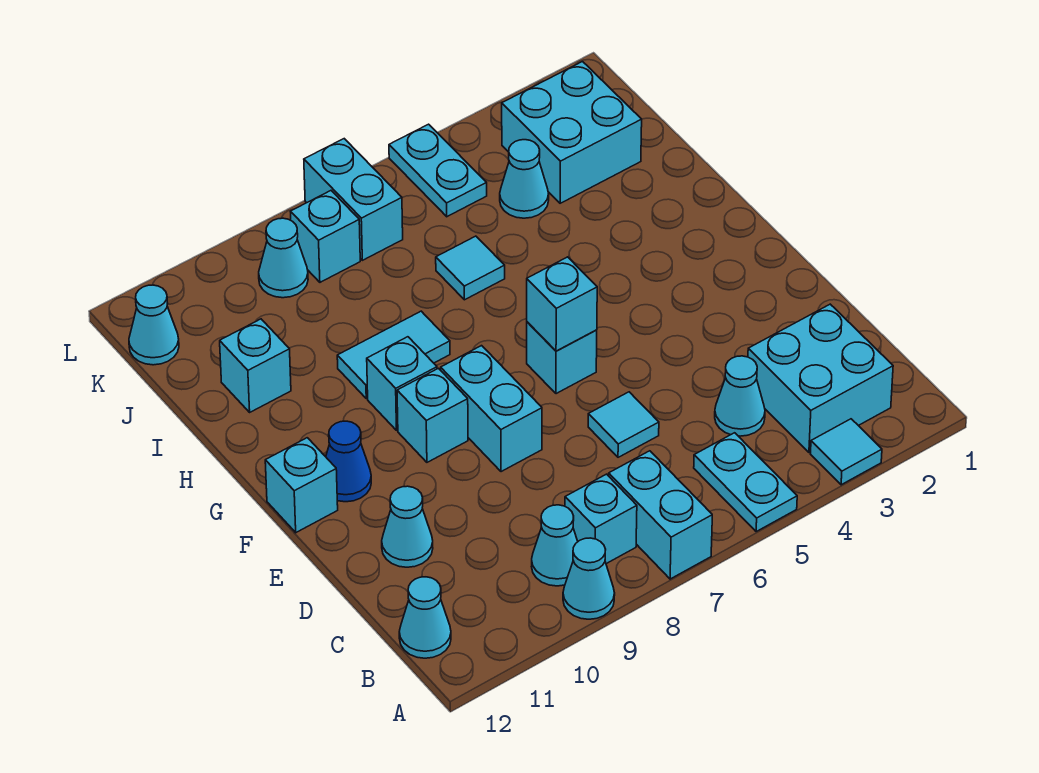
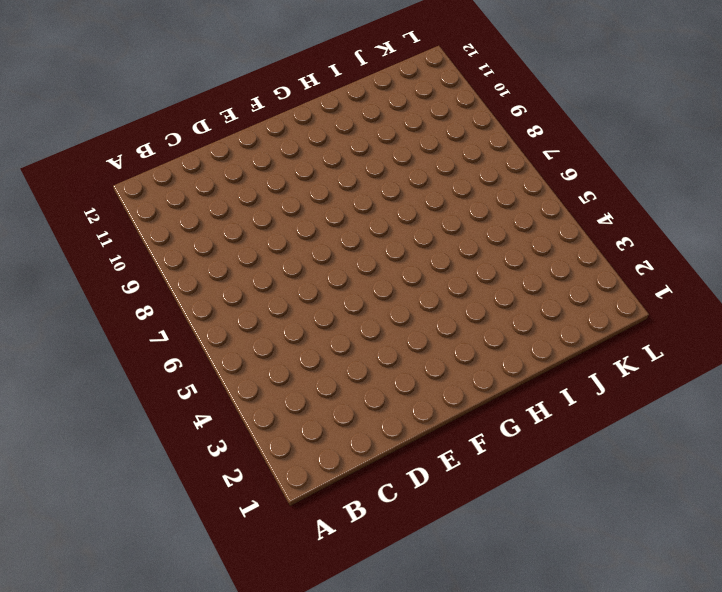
none -> cyan tile A3 level 1
none -> cyan plate A5:B5 level 1
none -> cyan brick A7:B7 level 1

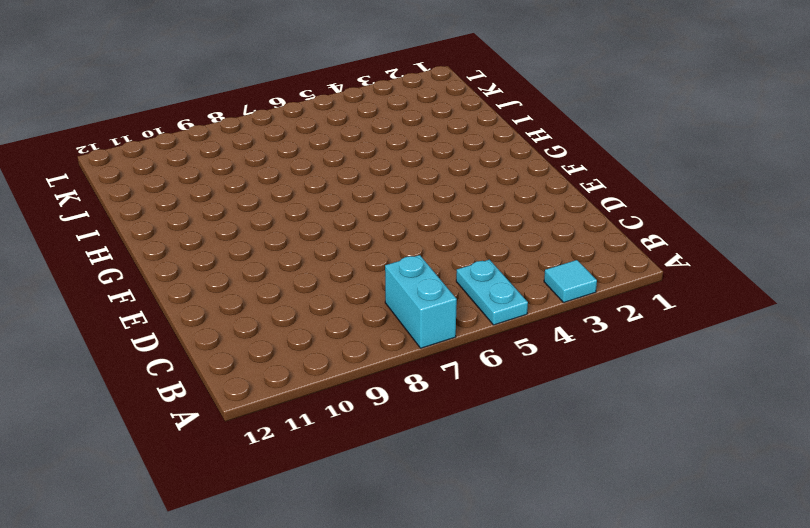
none -> cyan cone A9 level 1
none -> cyan brick B2:C3 level 1
none -> cyan brick B8 level 1

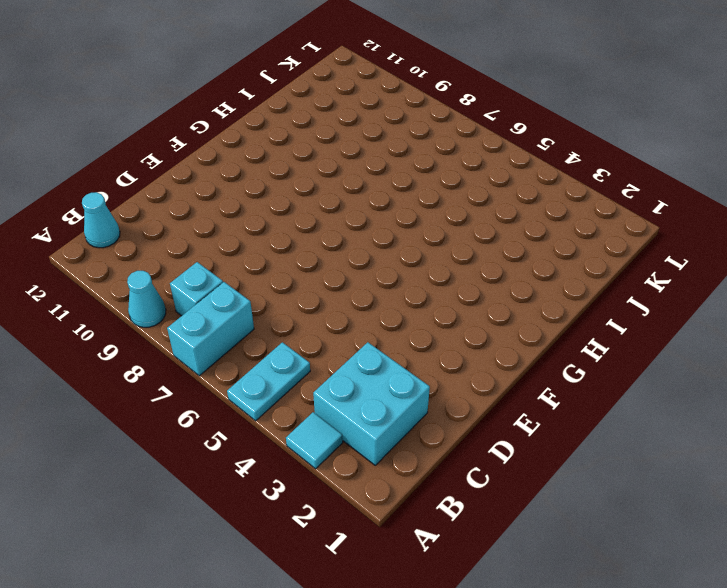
none -> cyan cone B9 level 1
none -> cyan cone C4 level 1
none -> cyan tile D6 level 1

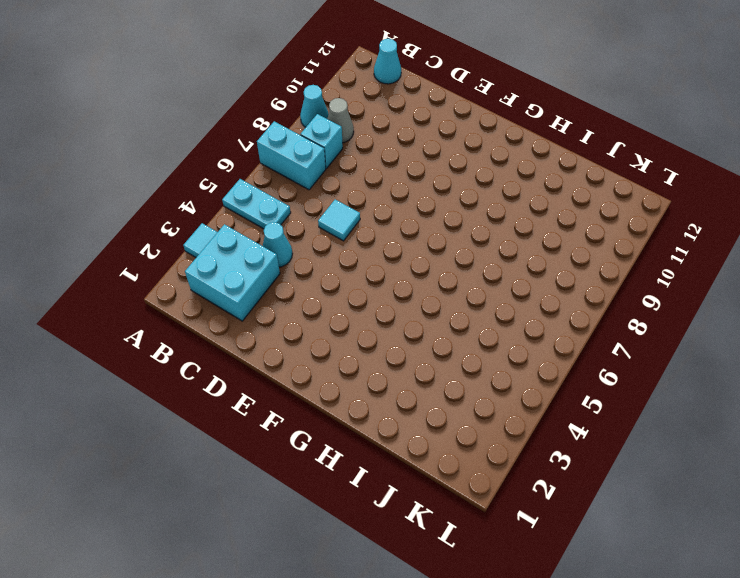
grey cone B9 level 1 -> cyan cone B9 level 1
none -> cyan cone D11 level 1
none -> cyan brick E8:F8 level 1
none -> cyan brick F6 level 1

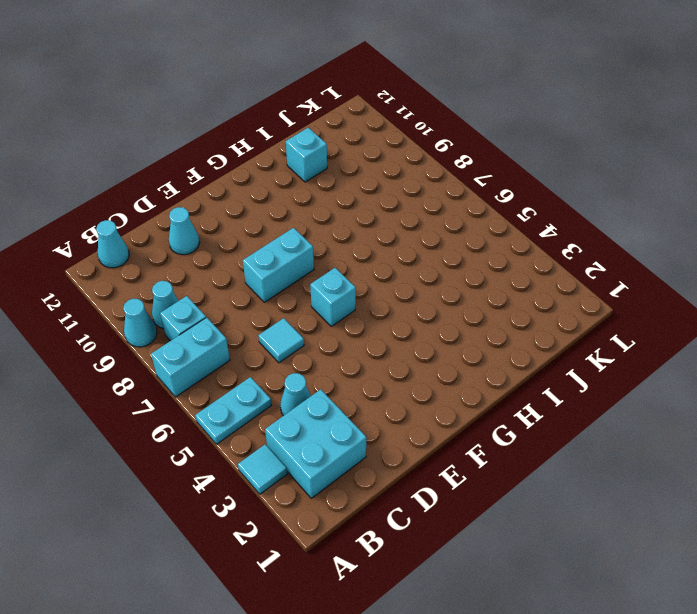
none -> cyan brick F9 level 1
none -> blue cone F11 level 1
none -> cyan brick F12 level 1

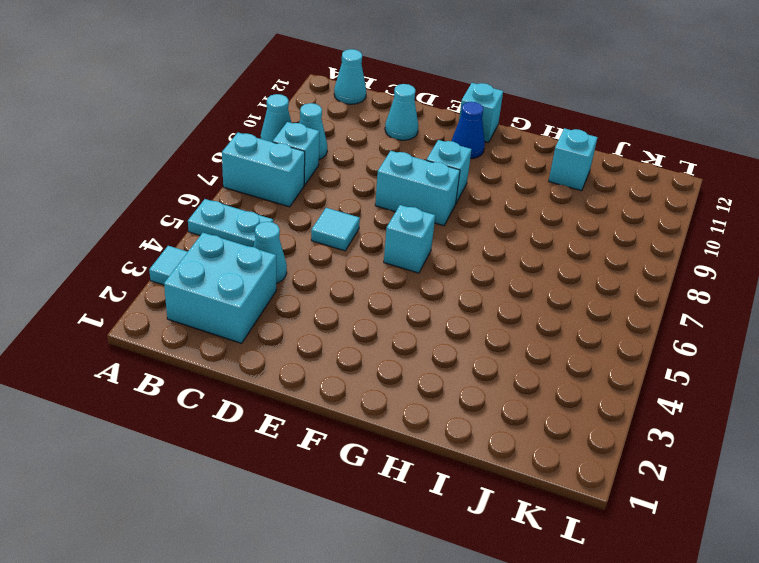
none -> cyan brick G9 level 1
none -> cyan tile H8:H9 level 1
none -> cyan tile I6 level 1

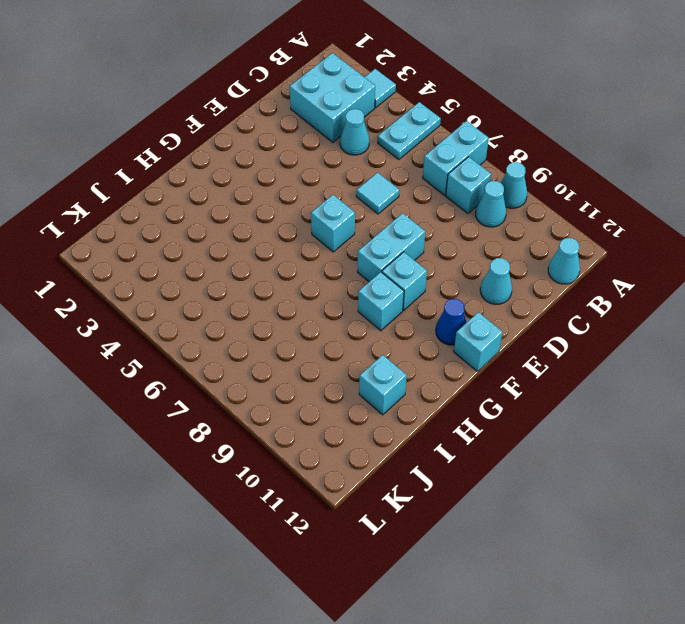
none -> cyan tile H8:H9 level 1
none -> cyan tile I6 level 1
none -> cyan brick J2:K3 level 1

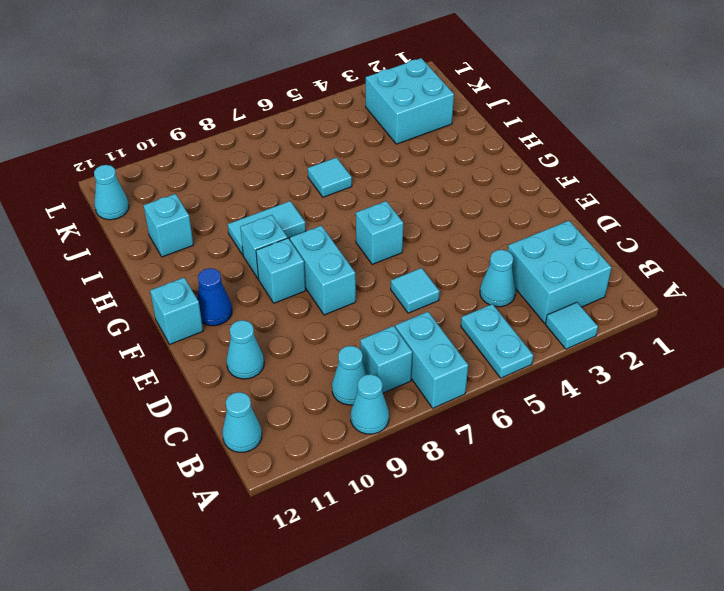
none -> cyan cone J4 level 1
none -> cyan plate K5:L5 level 1
none -> cyan brick K7:L7 level 1

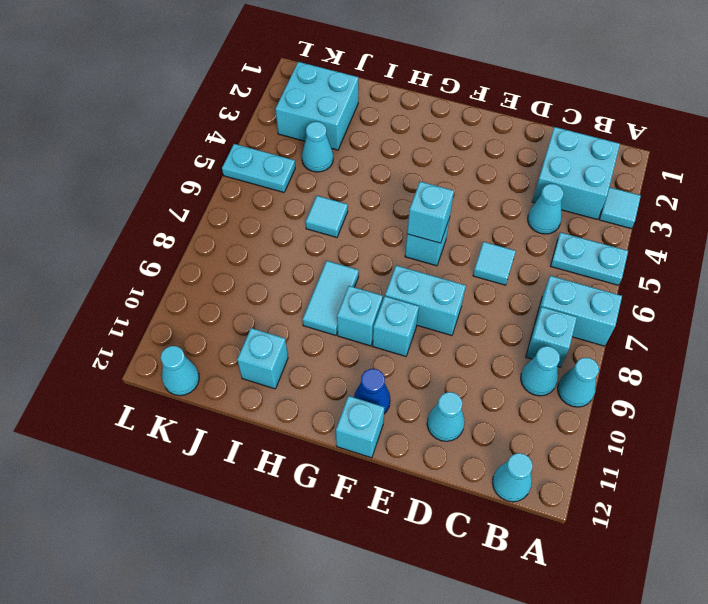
none -> cyan brick K7:L7 level 1
none -> cyan brick K8 level 1
none -> cyan cone K9 level 1

